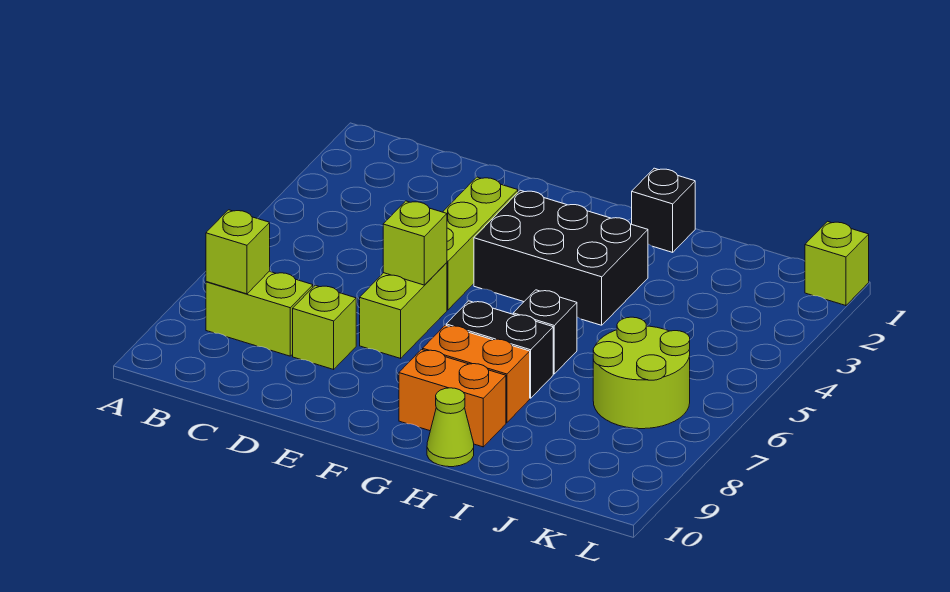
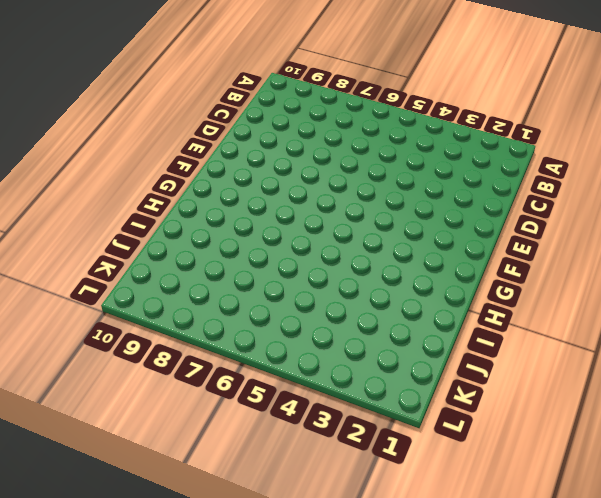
none -> lime brick B8:C8 level 1
none -> lime brick D8 level 1
none -> lime brick E3:E5 level 1

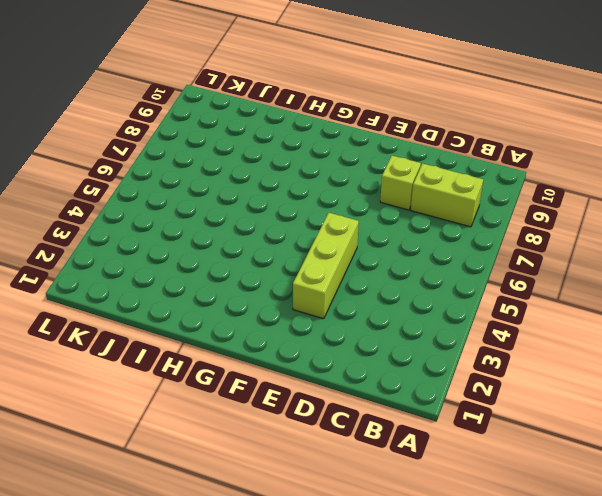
none -> lime brick E6:E7 level 1
none -> black brick F3:H4 level 1
none -> black brick G7:H7 level 1

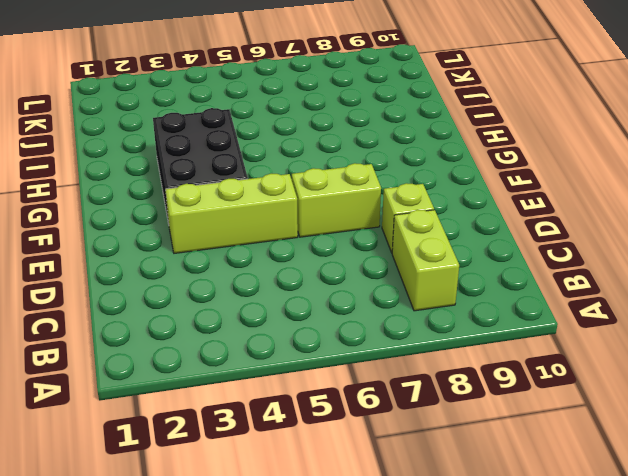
none -> black brick G7:H7 level 1
none -> orange brick G8:H8 level 1
none -> orange brick G9:H9 level 1

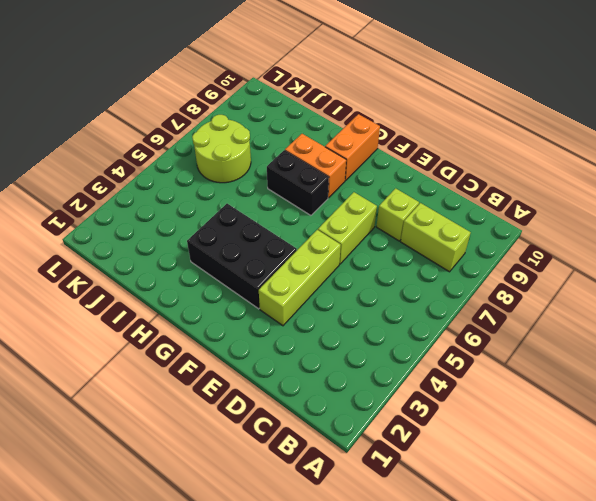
orange brick G9:G10 level 1 -> orange brick G9:H9 level 1
none -> black brick H1 level 1
none -> black brick H6 level 1
none -> lime cone H10 level 1

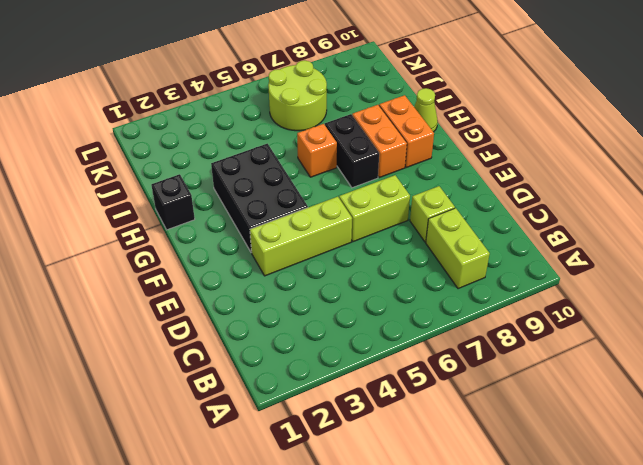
orange brick H6 level 1 -> black brick H6 level 1
none -> lime brick L1 level 1
none -> lime brick B8 level 2
none -> lime brick E6 level 2

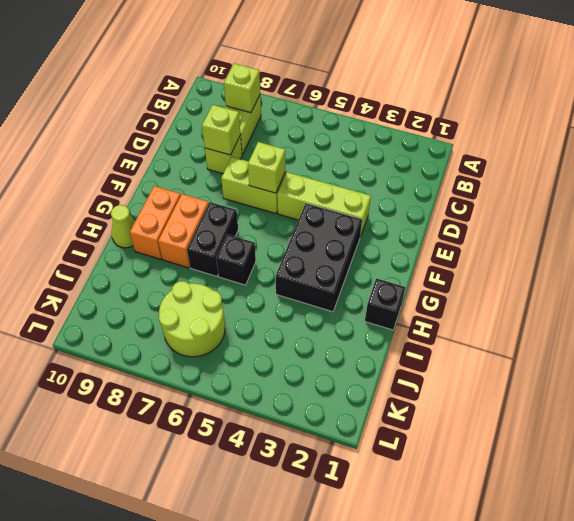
lime brick D8 level 2 -> lime brick L1 level 1

